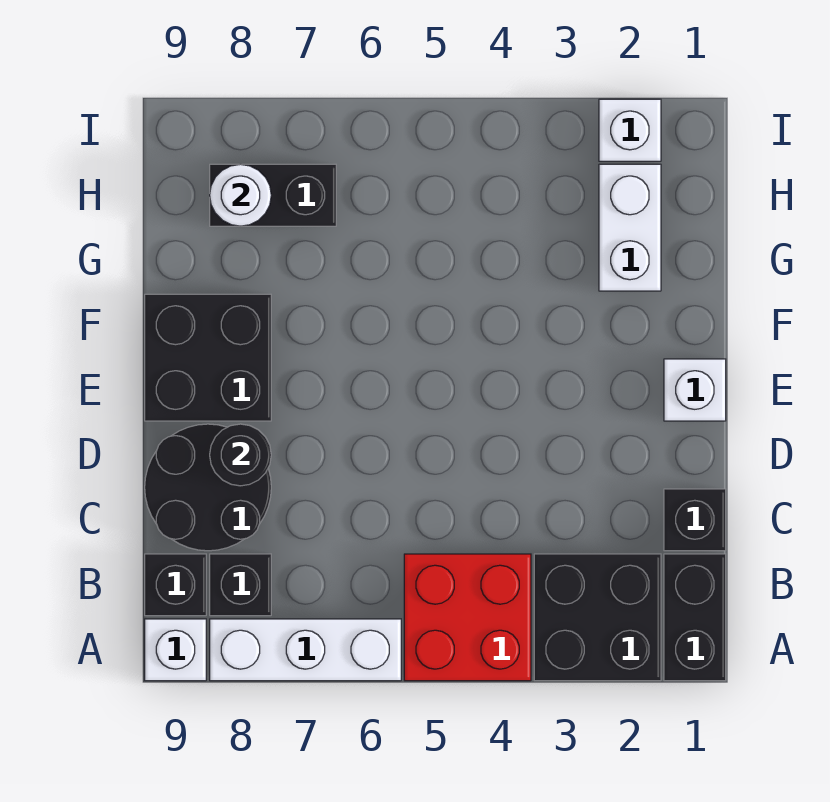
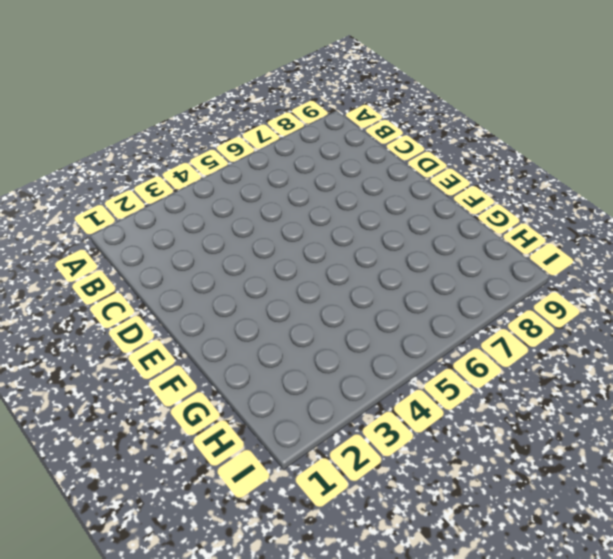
none -> black brick A1:B1 level 1
none -> black brick A2:B3 level 1
none -> red brick A4:B5 level 1

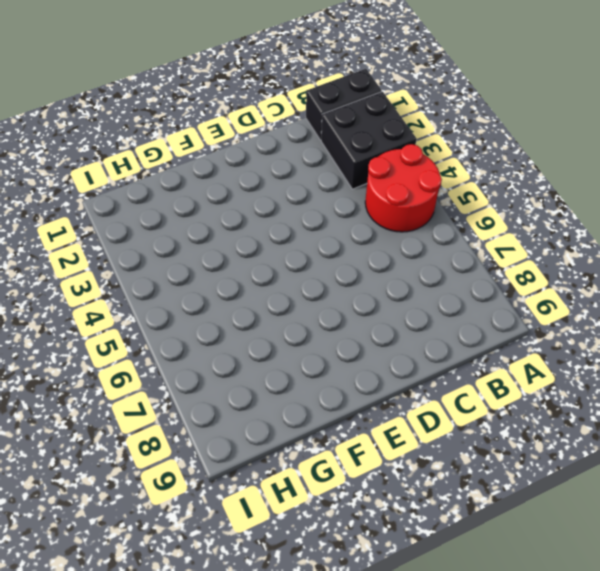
red round brick A4:B5 level 1 -> red brick A4:B5 level 1
none -> white brick A6:A8 level 1
none -> white brick A9 level 1
none -> black brick B8 level 1

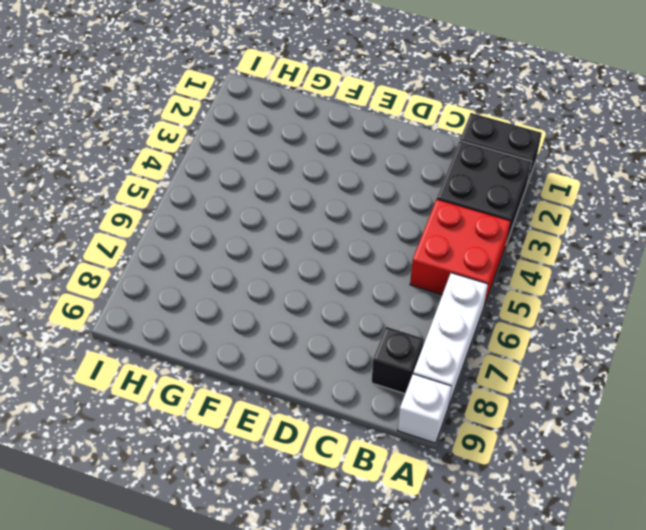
none -> black brick B9 level 1
none -> black brick C1 level 1
none -> black round brick C8:D9 level 1

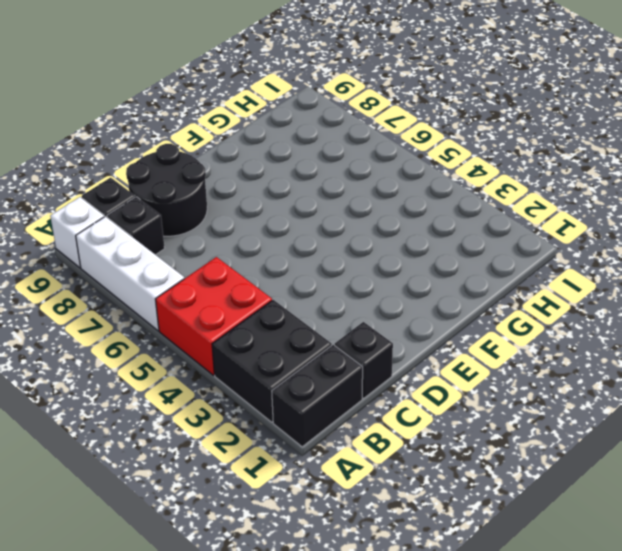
none -> white brick E1 level 1
none -> black brick E8:F9 level 1
none -> white brick G2:H2 level 1

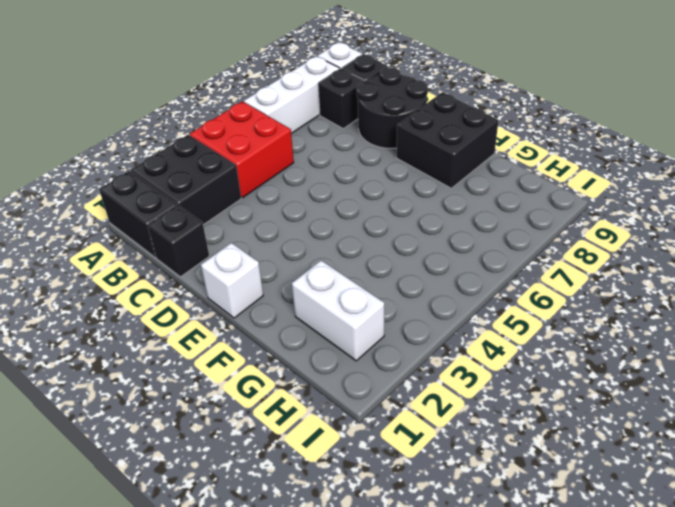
none -> black brick H7:H8 level 1
none -> white brick I2 level 1
none -> black round brick D8 level 2

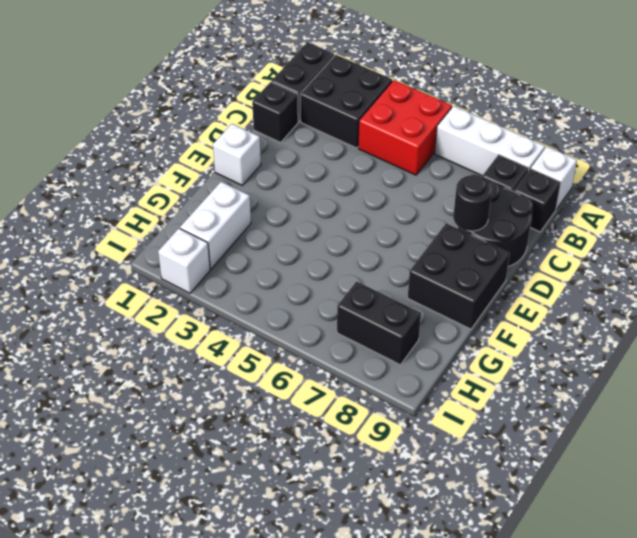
none -> white round brick H8 level 2

